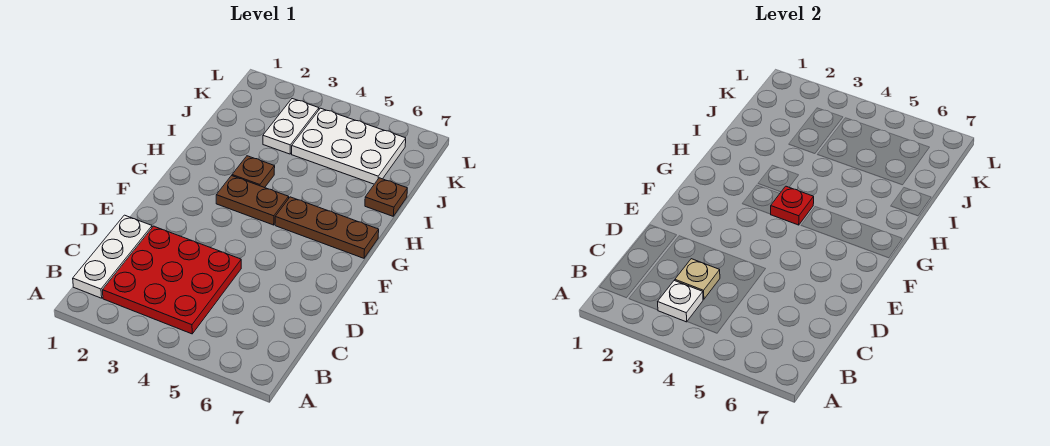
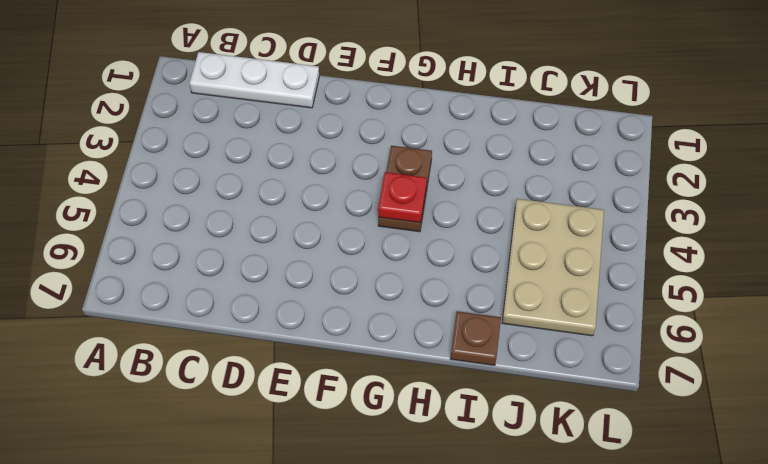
tan plate J4:K6 level 1 -> white plate J4:K6 level 1
none -> red plate B2:D4 level 1
none -> brown plate G5:G7 level 1

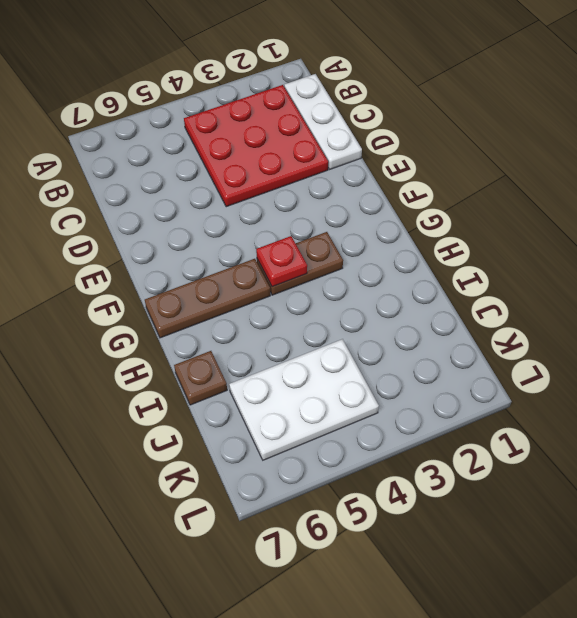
none -> brown plate H3 level 1
none -> white plate J3:K3 level 1

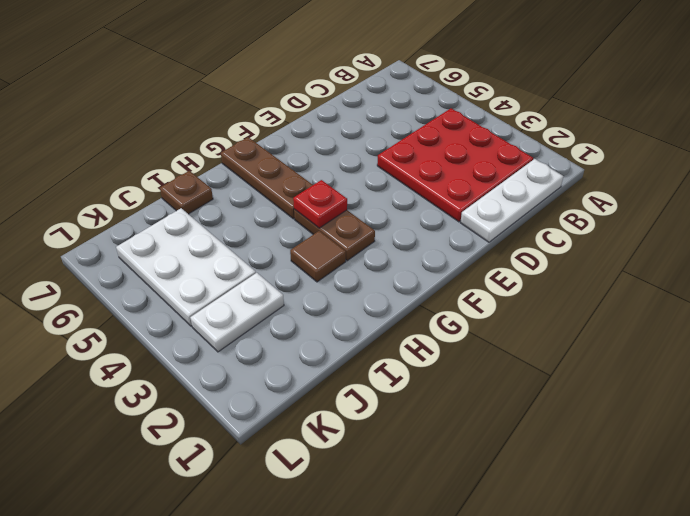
brown tile H3 level 1 -> brown plate H3 level 1
none -> white plate B3 level 2
none -> tan plate C3 level 2

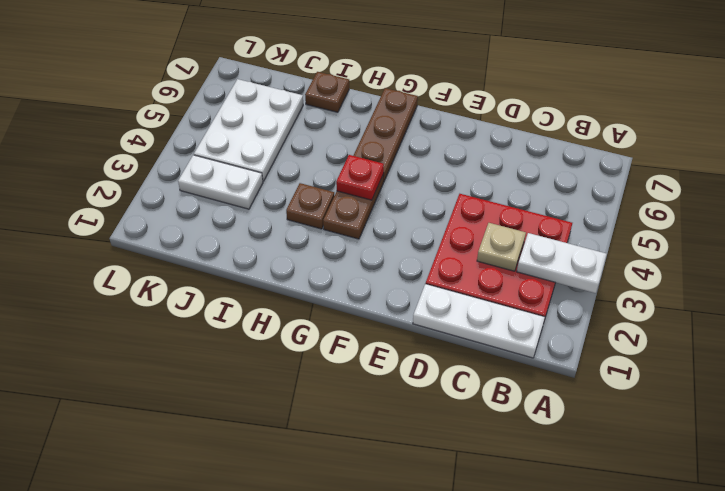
white plate A3:B3 level 2 -> white plate B3 level 2

